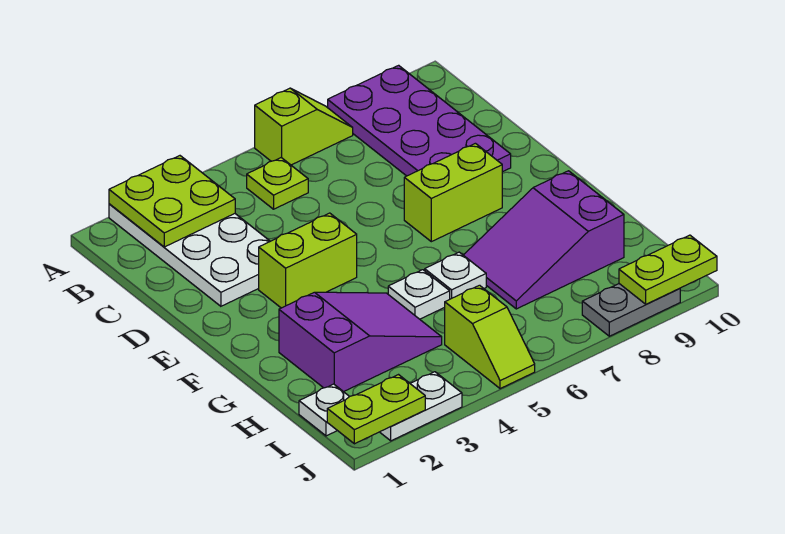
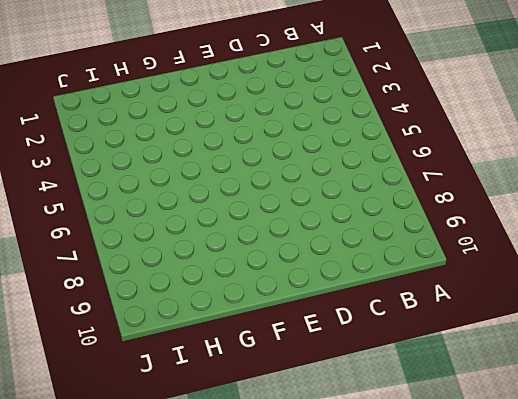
none -> white plate A2:D3 level 1
none -> lime slope A6:A7 level 1 top 6
none -> purple plate A8:D9 level 1

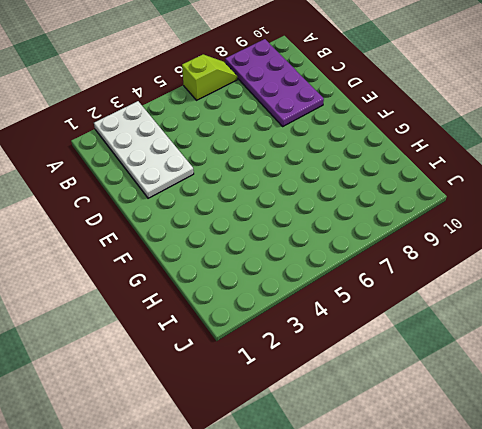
none -> lime plate B5 level 1
none -> lime brick E3:E4 level 1
none -> lime brick E7:E8 level 1

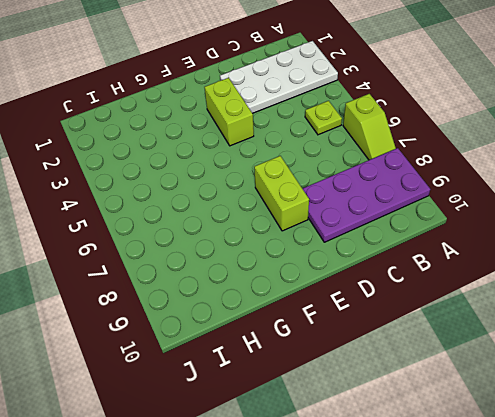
none -> purple slope G2:H4 level 1 top 2
none -> white plate G5 level 1
none -> white plate G6 level 1

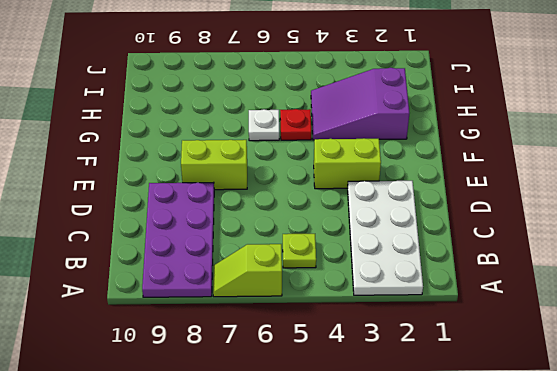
red plate G5 level 1 -> white plate G5 level 1
none -> purple slope G7:H9 level 1 top 9
none -> white plate I1 level 1
none -> lime slope I5:J5 level 1 top I

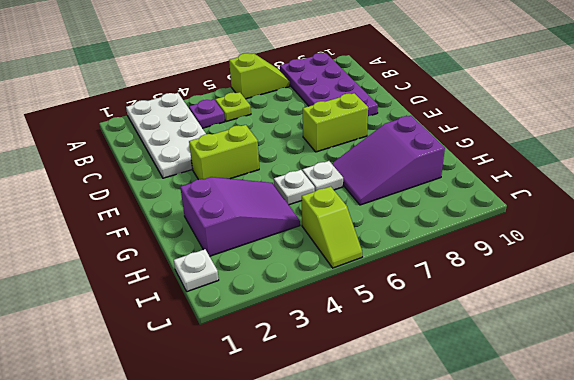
purple plate B4 level 1 -> none
none -> white plate J2:J3 level 1
none -> grey plate J8:J9 level 1
none -> lime plate A2:B3 level 2

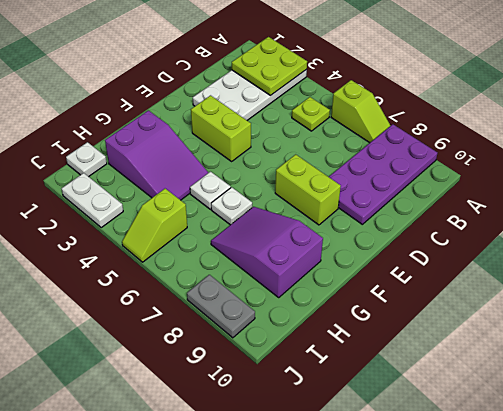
none -> lime plate J1:J2 level 2
none -> lime plate J9:J10 level 2

